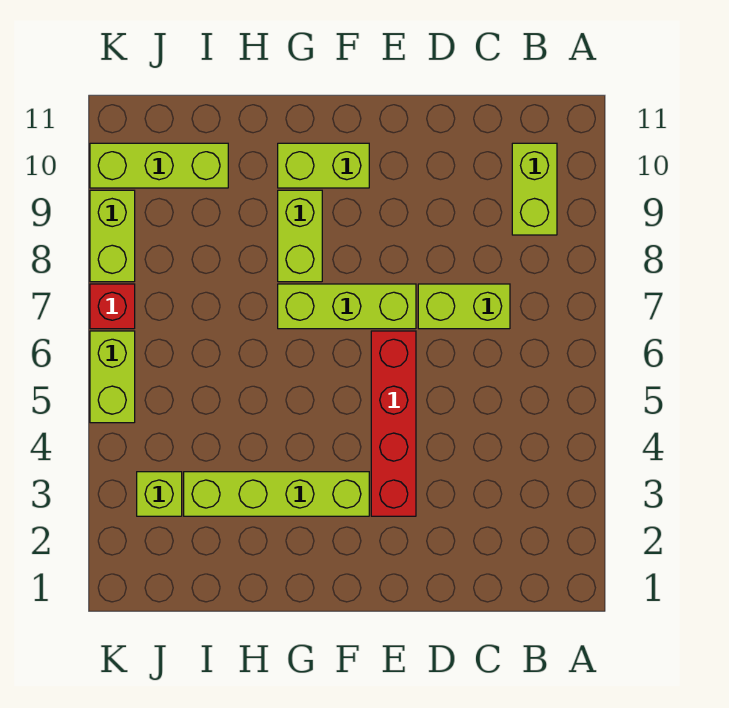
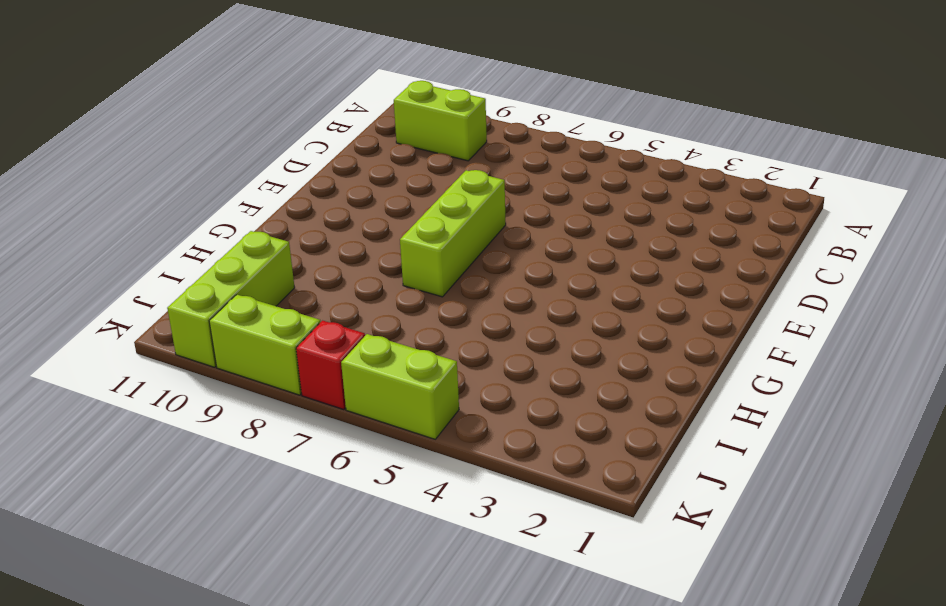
none -> lime brick C7:D7 level 1
none -> red brick E3:E6 level 1
none -> lime brick F3:I3 level 1

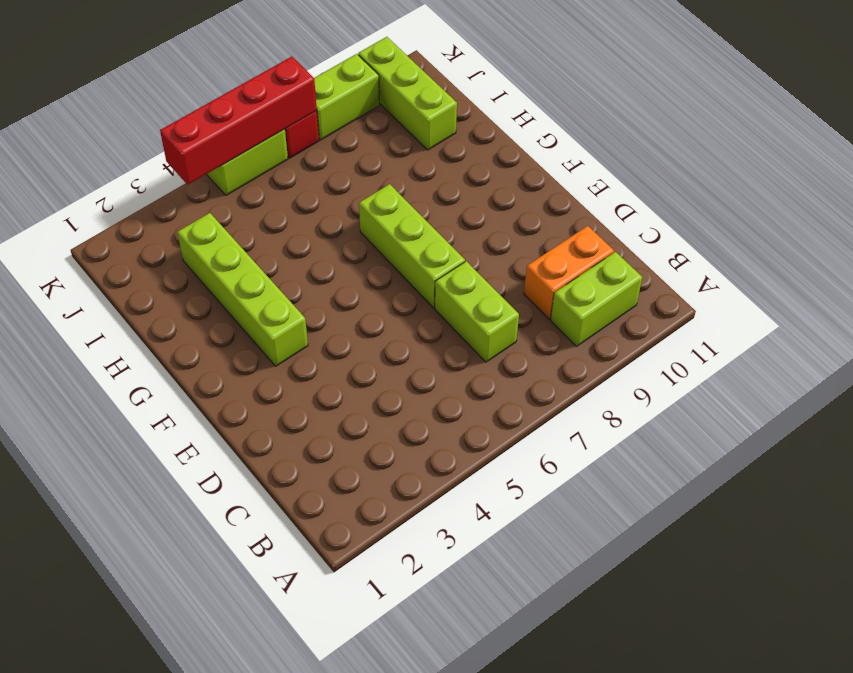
orange brick C9:C10 level 1 -> none
red brick K4:K7 level 2 -> red brick E3:E6 level 1
none -> lime brick F10:G10 level 1
none -> lime brick G8:G9 level 1
none -> lime brick J3 level 1

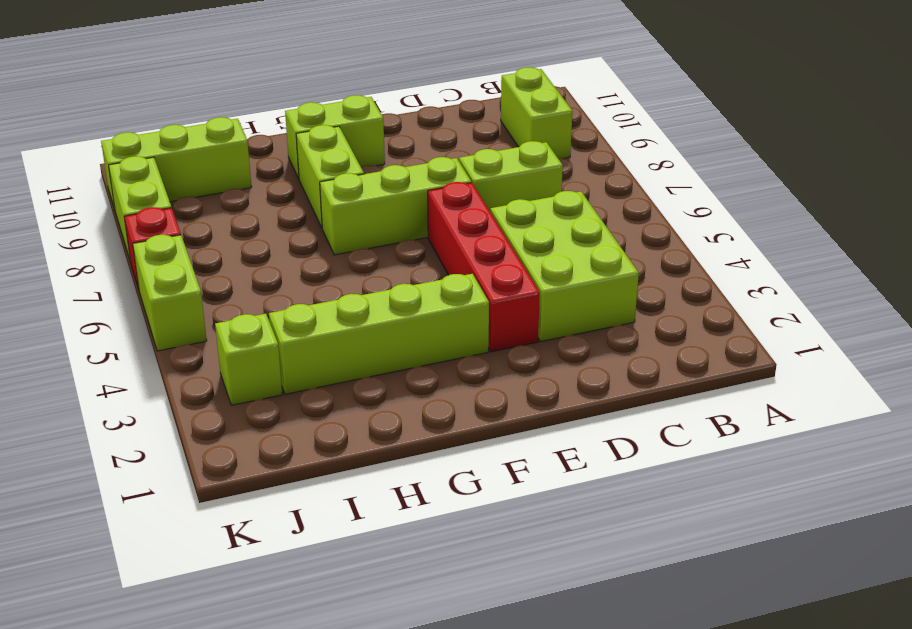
lime brick C3:D5 level 1 -> none

